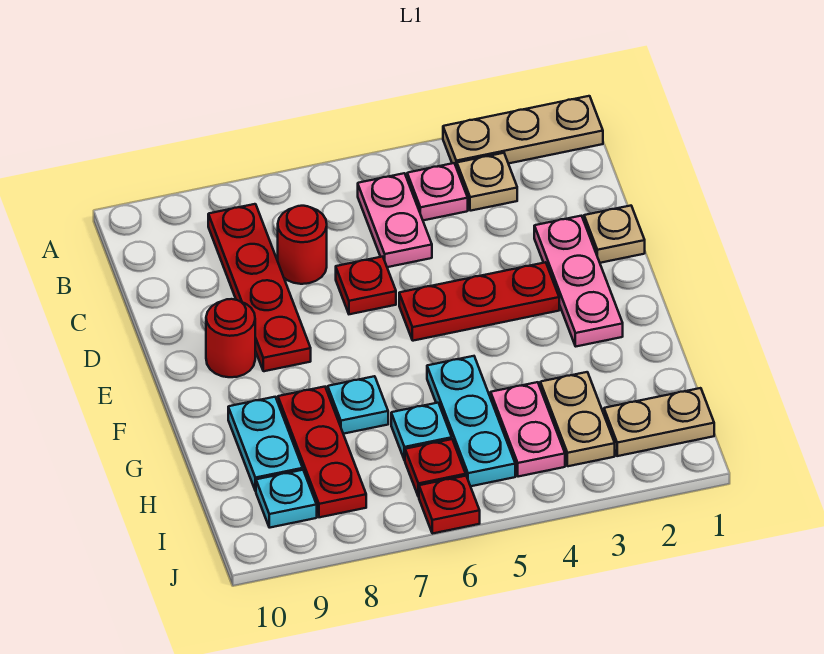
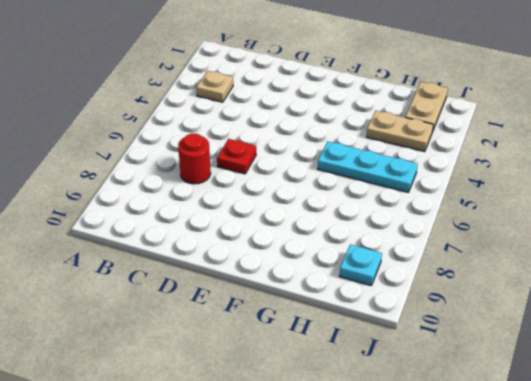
none -> tan plate A1:A3 level 1
none -> pink plate B4 level 1
none -> pink plate B5:C5 level 1

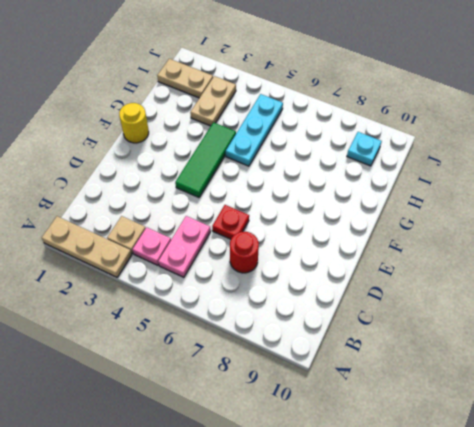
green tile E4:G4 level 1 -> red plate E3:E5 level 1
yellow round brick F1 level 1 -> none
none -> red plate B8:E8 level 1
none -> tan plate D1 level 1
none -> pink plate D2:F2 level 1

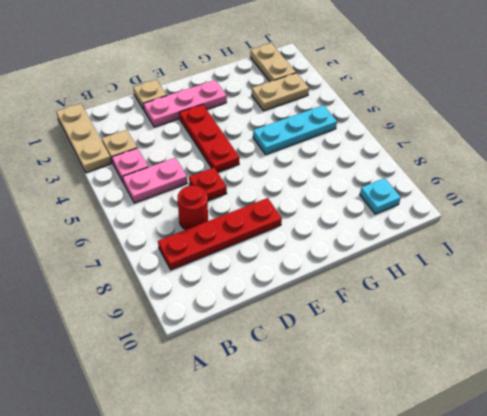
none -> red round brick E9 level 1
none -> cyan plate G7 level 1
none -> red plate G8:I8 level 1

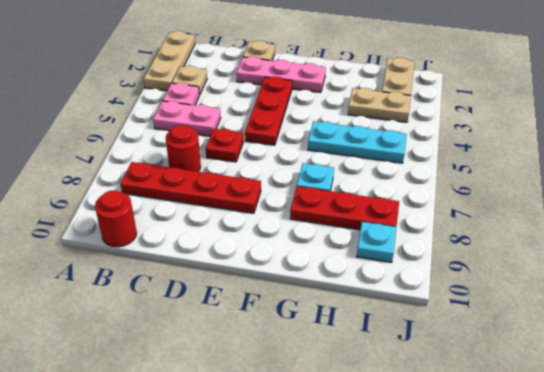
red round brick B10 level 1 -> red round brick E9 level 1
none -> cyan plate G9:H9 level 1
none -> pink plate H4:I4 level 1
none -> cyan plate H6 level 1

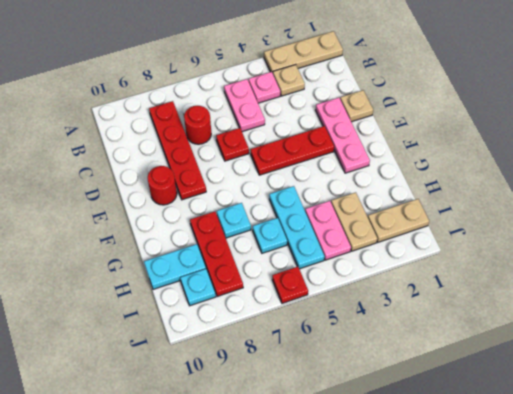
cyan plate H9:H10 level 1 -> cyan plate G9:H9 level 1
none -> red plate I6 level 1

